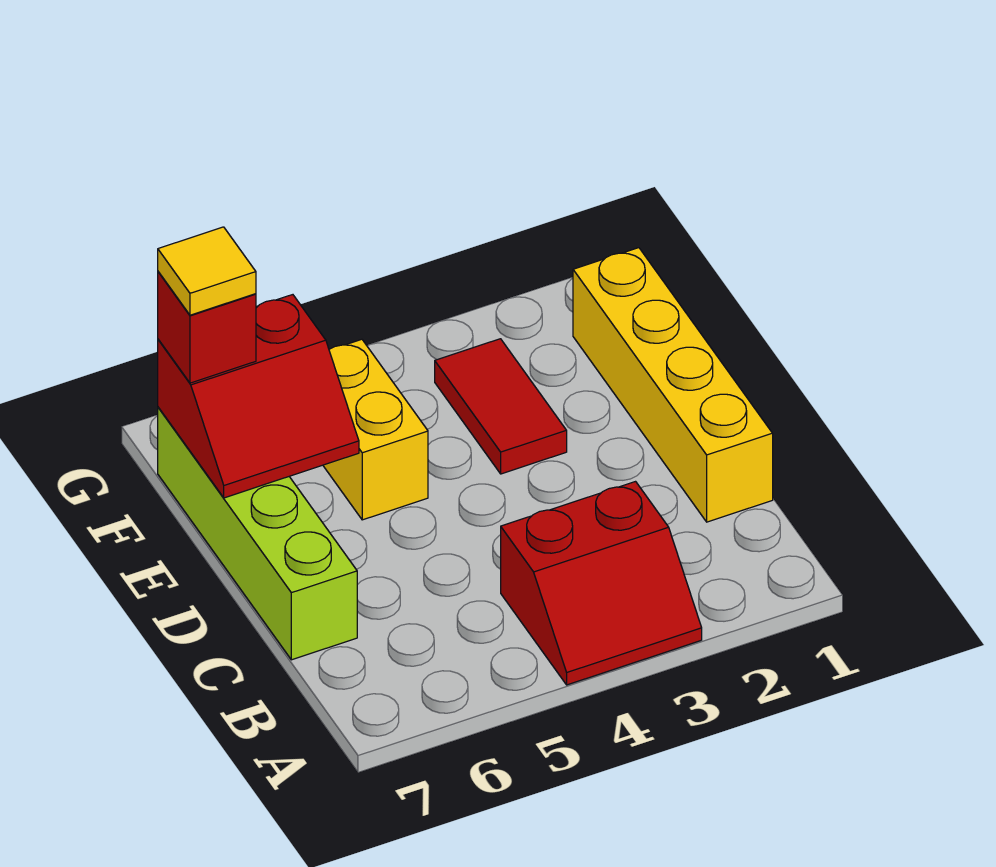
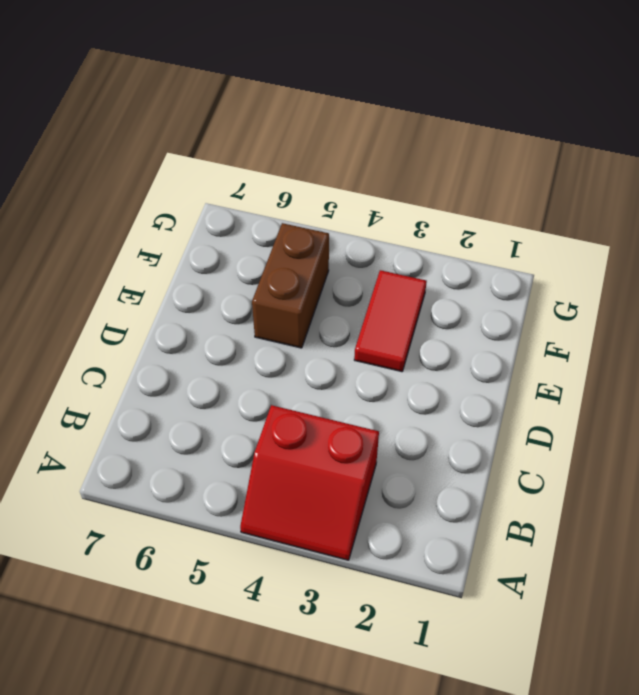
brown brick E5:F5 level 1 -> yellow brick E5:F5 level 1
none -> yellow brick C1:F1 level 1
none -> lime brick C7:F7 level 1

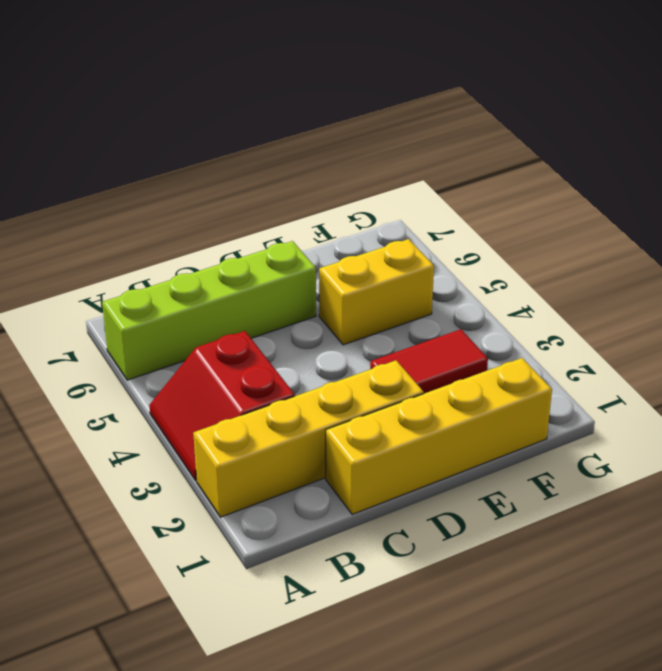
yellow brick A2:D2 level 1 -> none
lime brick A6:D6 level 1 -> lime brick C7:F7 level 1
none -> red slope E6:F7 level 2 top F
none -> red brick F7 level 3

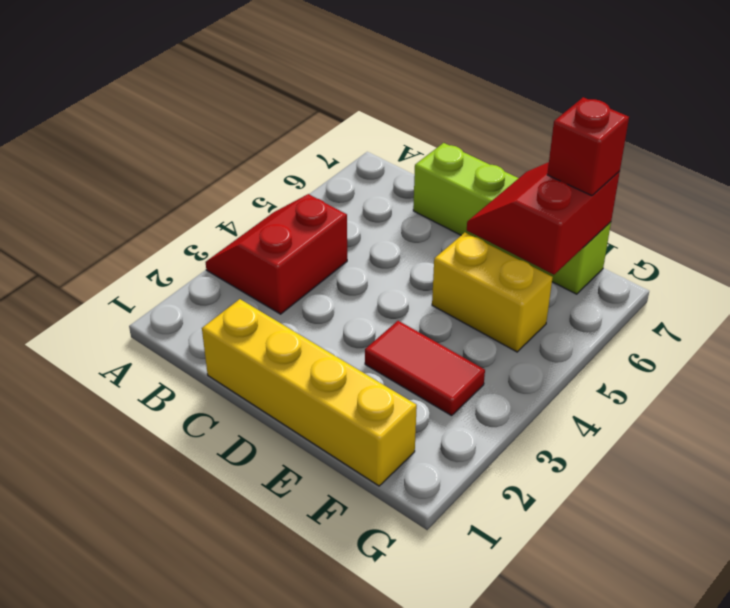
none -> yellow tile F7 level 4

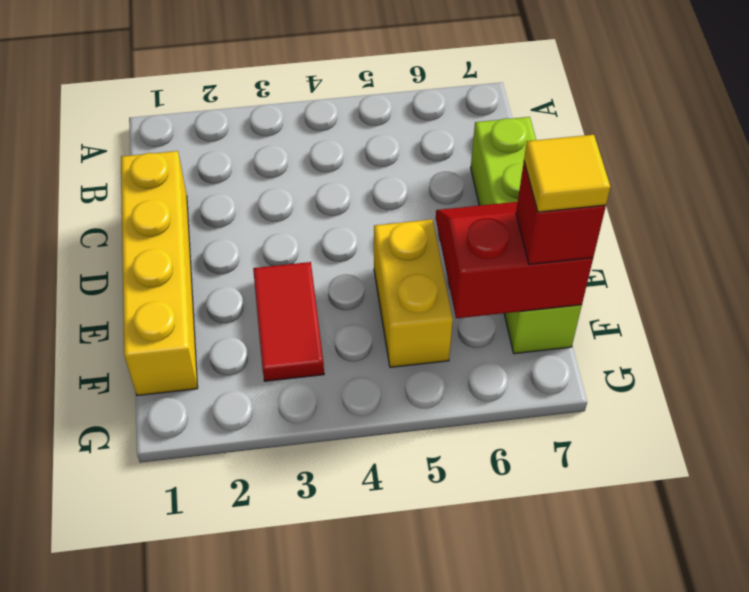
none -> red slope A3:B4 level 1 top B

